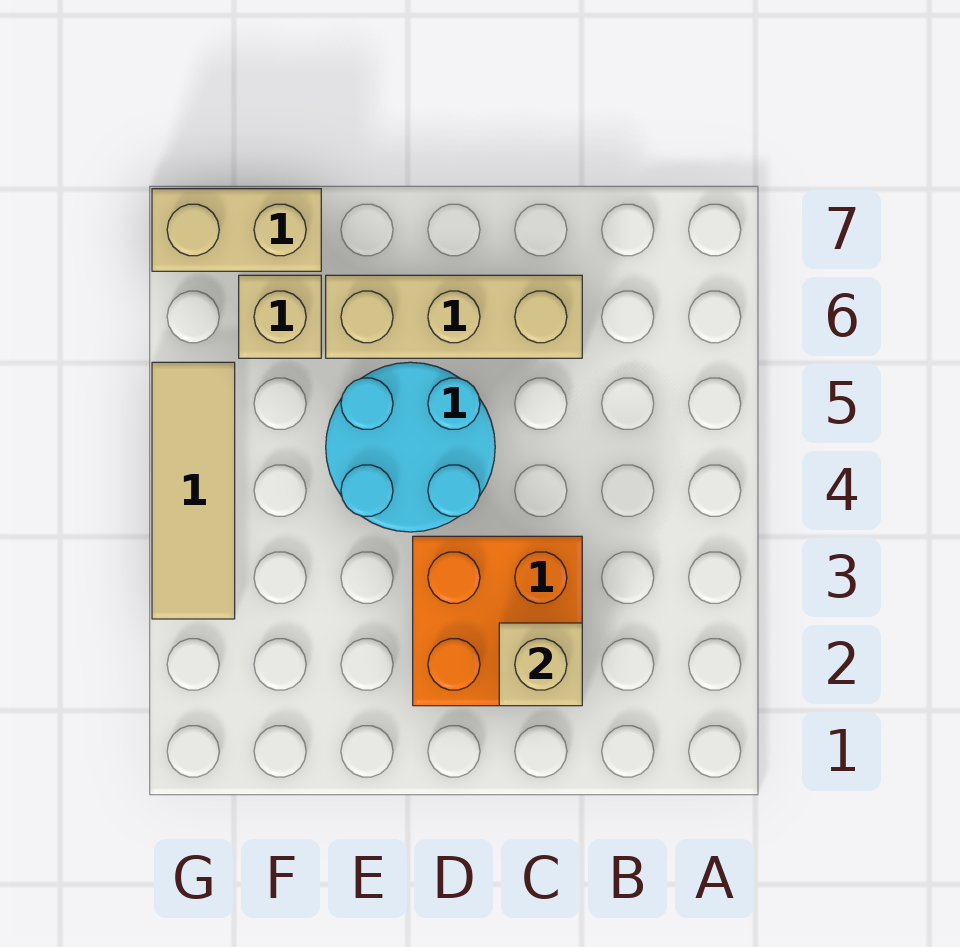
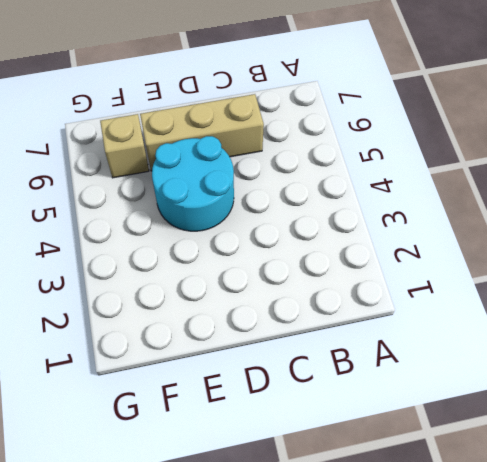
none -> orange brick C2:D3 level 1
none -> tan brick F7:G7 level 1

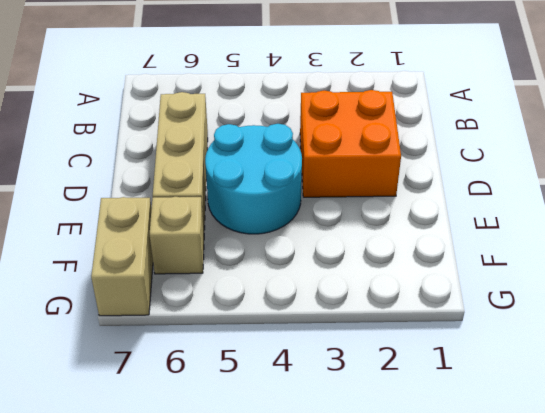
none -> tan tile G3:G5 level 1
none -> tan brick C2 level 2

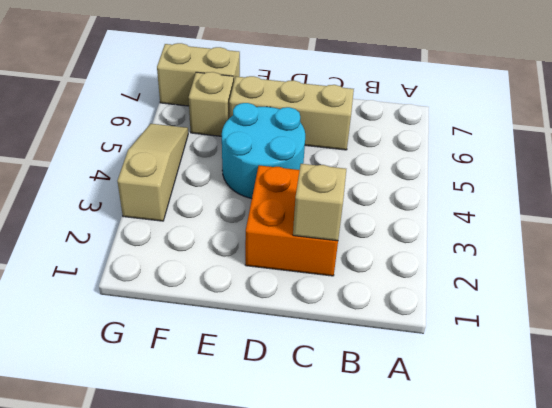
tan slope G3:G5 level 1 top 3 -> tan tile G3:G5 level 1

